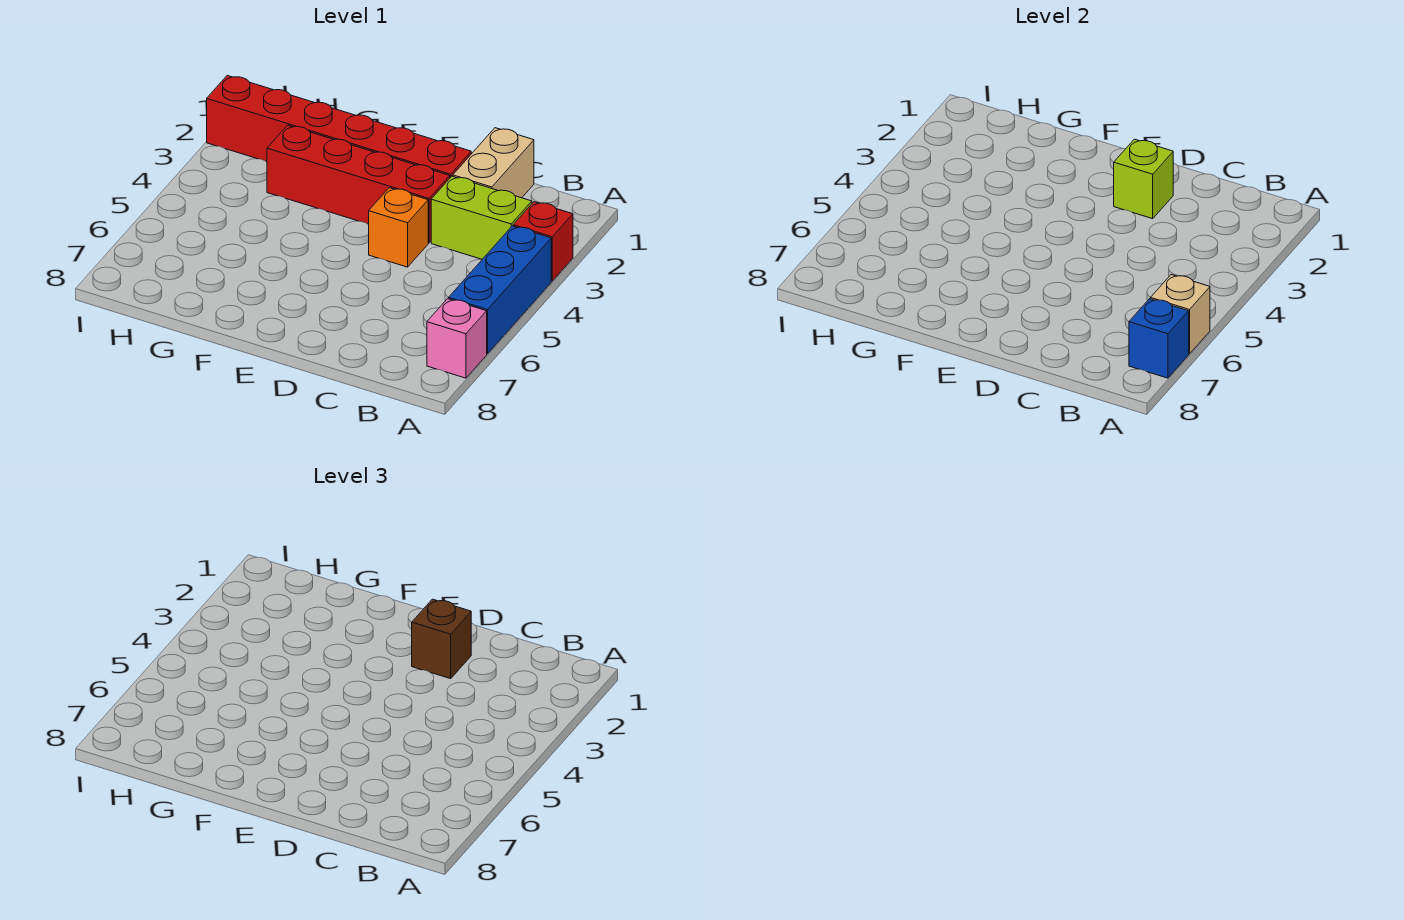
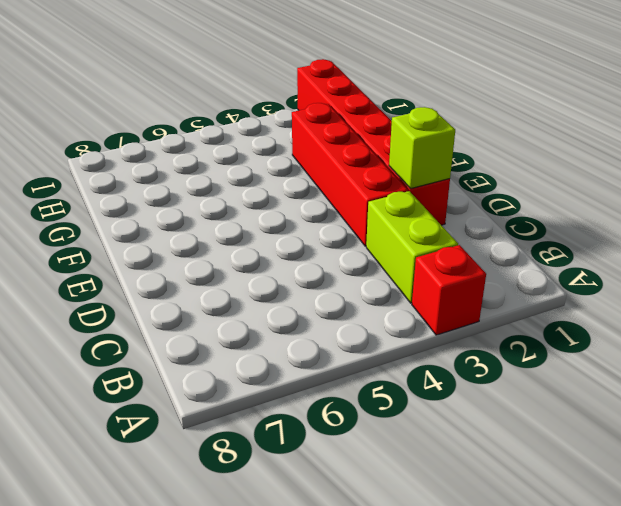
none -> blue brick A4:A6 level 1
none -> pink brick A7 level 1
none -> tan brick C1:C2 level 1

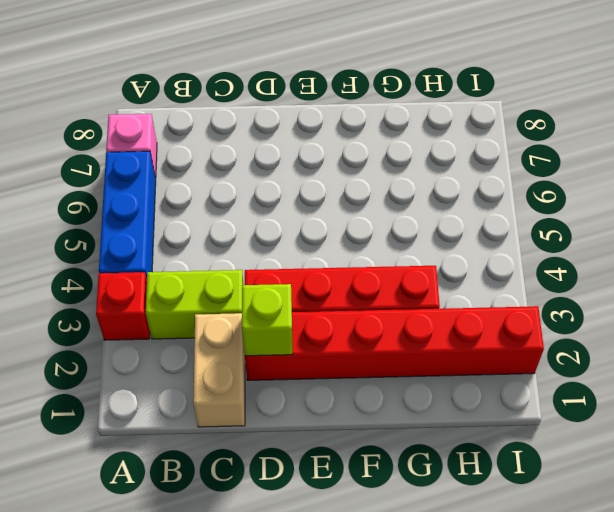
none -> orange brick D4 level 1
none -> tan brick A6 level 2
none -> blue brick A7 level 2

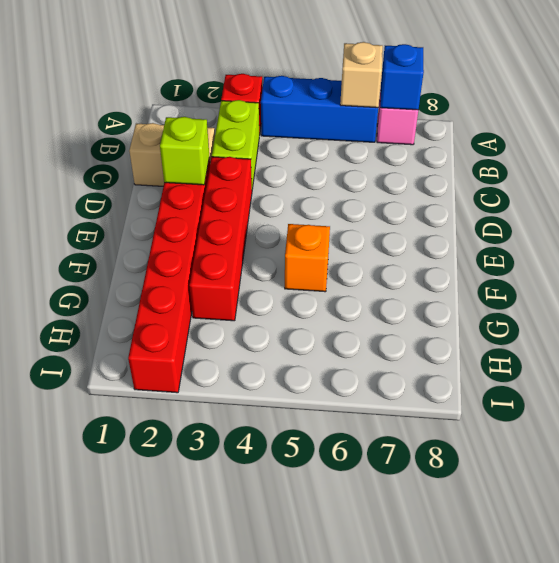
orange brick F5 level 1 -> orange brick D4 level 1
none -> brown brick D2 level 3

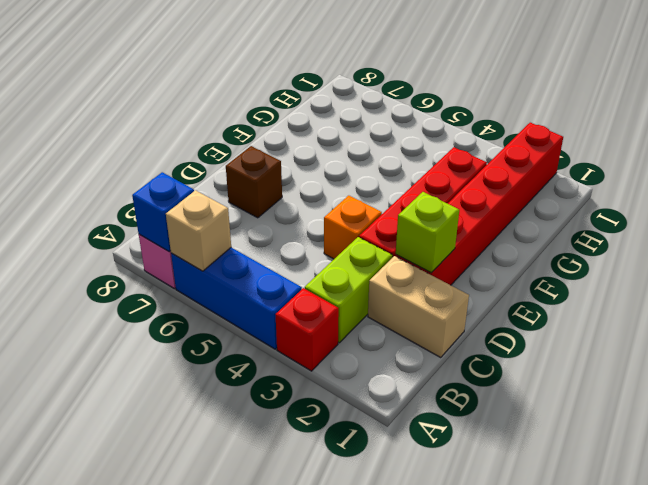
brown brick D7 level 1 -> brown brick D2 level 3

